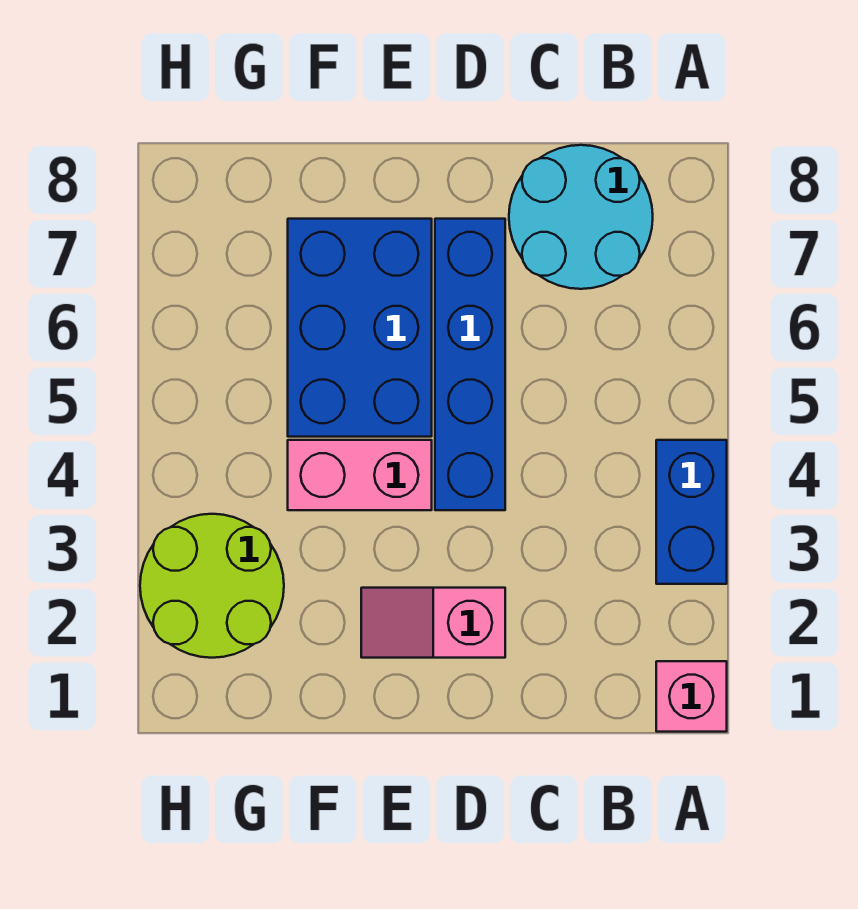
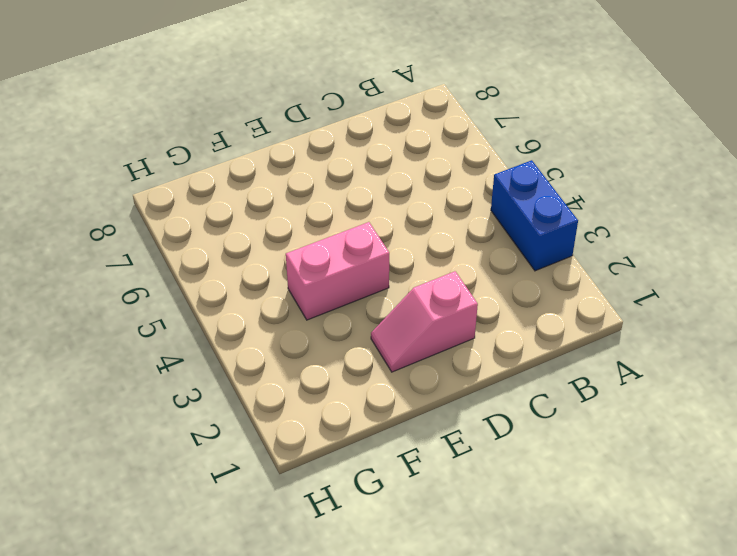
none -> pink brick A1 level 1
none -> cyan round brick B7:C8 level 1

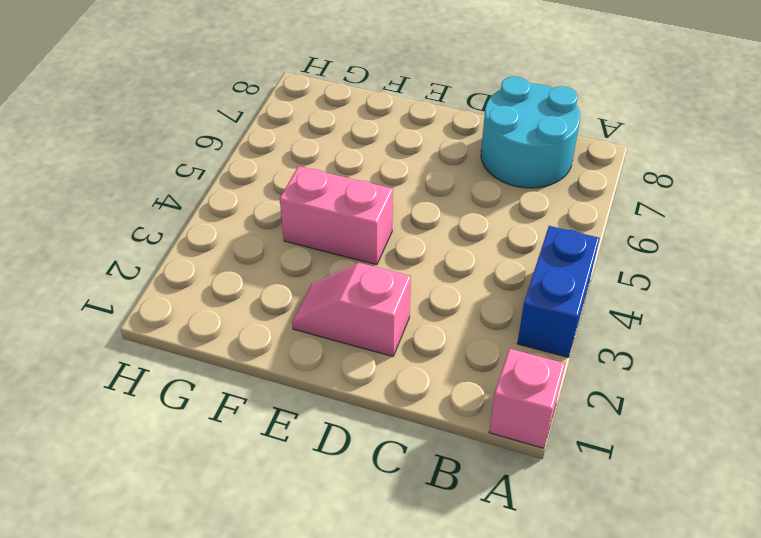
none -> blue brick D4:D7 level 1
none -> blue brick E5:F7 level 1

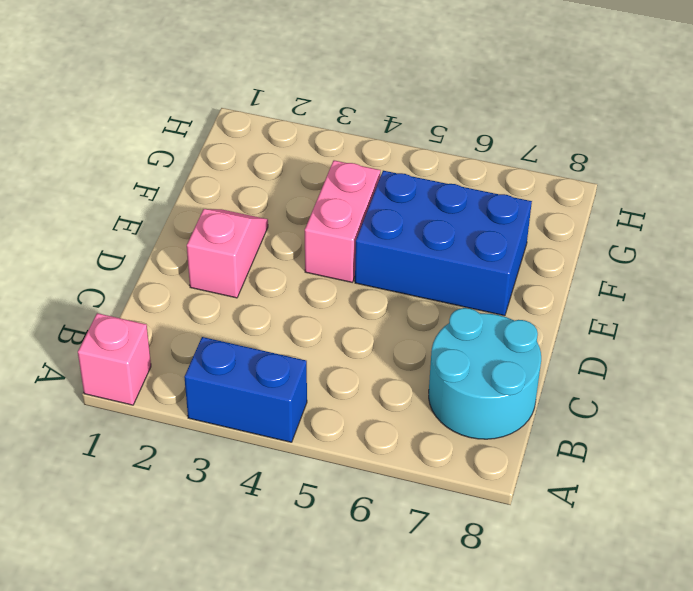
none -> blue brick D4:D7 level 1
none -> lime round brick G2:H3 level 1

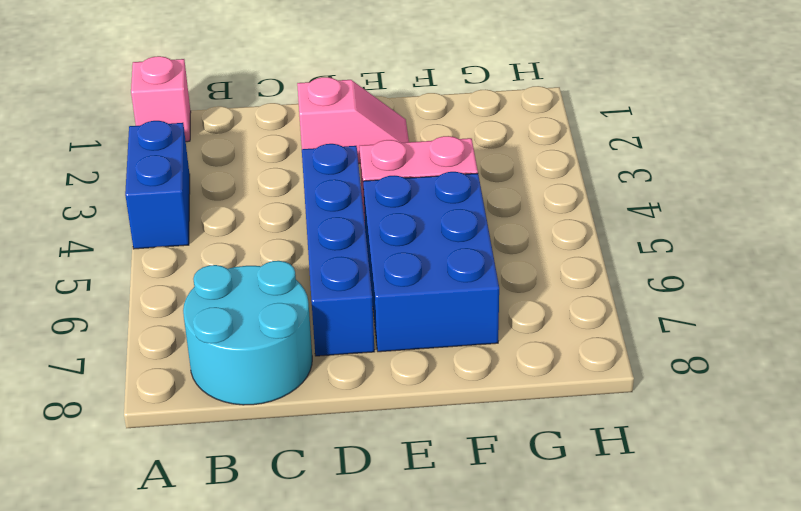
none -> lime round brick G2:H3 level 1

